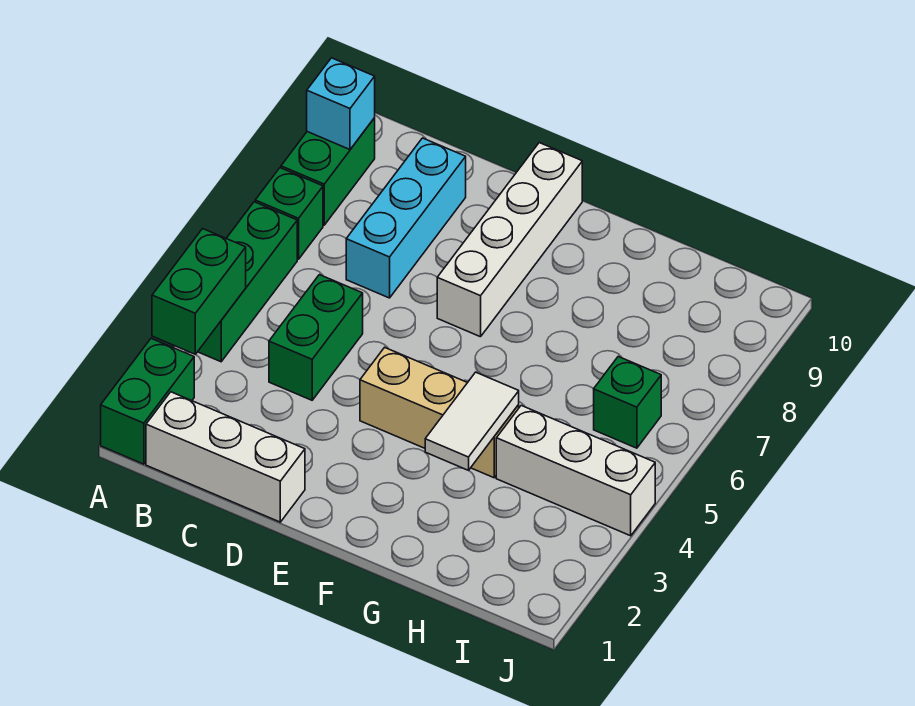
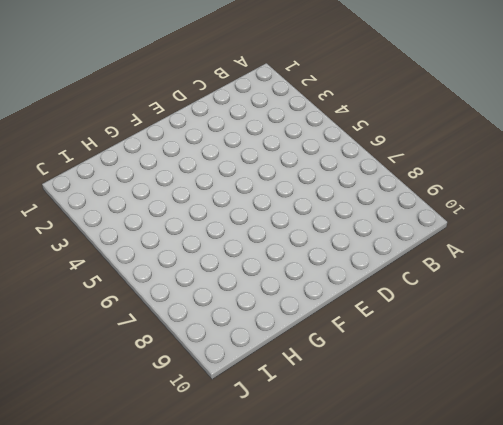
none -> green brick A1:A2 level 1
none -> green brick A4:A6 level 1
none -> green brick A7 level 1

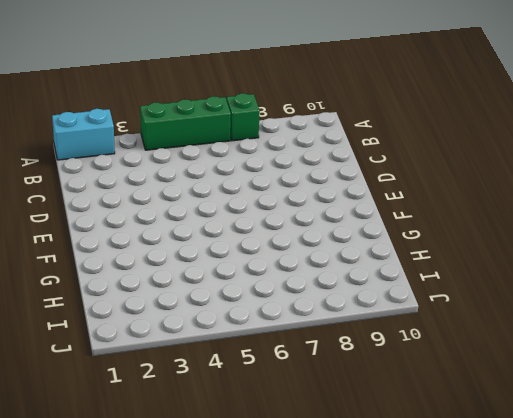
cyan brick A1:A2 level 1 -> green brick A1:A2 level 1
none -> green brick A8:A9 level 1
none -> white brick B1:D1 level 1
none -> green brick C4:C5 level 1

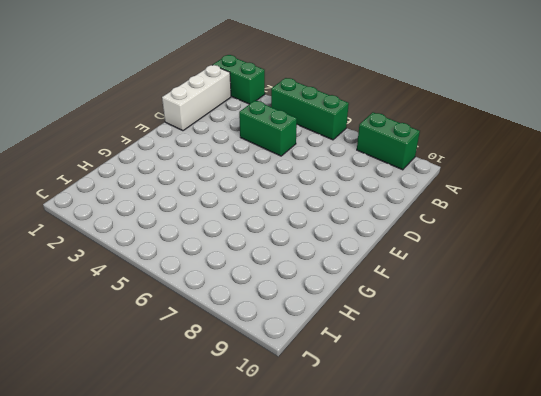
none -> green brick A7 level 1
none -> cyan brick C7:C9 level 1
none -> tan brick E4:G4 level 1

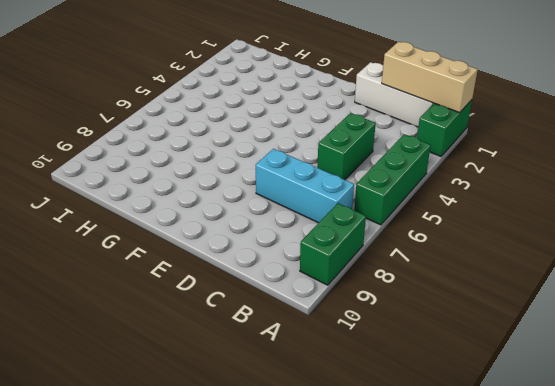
tan brick A1:C1 level 2 -> tan brick E4:G4 level 1
cyan brick B7:D7 level 1 -> cyan brick C7:C9 level 1
none -> green brick A7 level 1
none -> white brick E7:E10 level 1
none -> white brick H4:J4 level 1

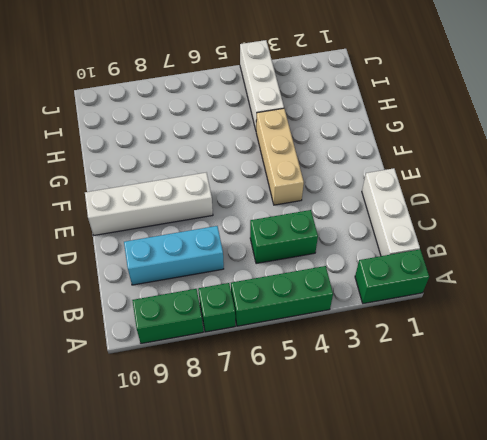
none -> green brick I6 level 1
none -> green brick A3:A4 level 2
none -> cyan brick A9 level 2

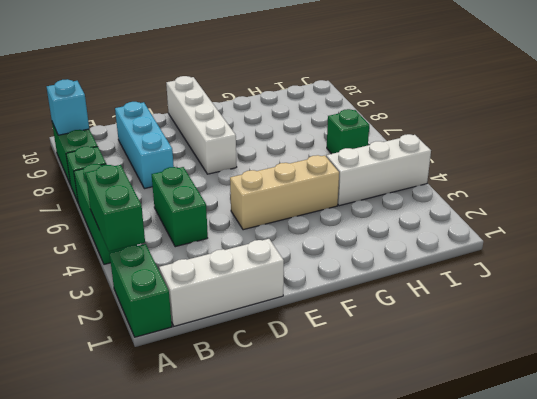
none -> white tile G3:G4 level 2

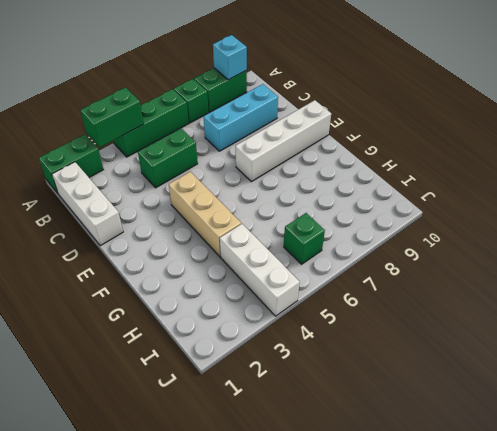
none -> white tile G3:G4 level 2

